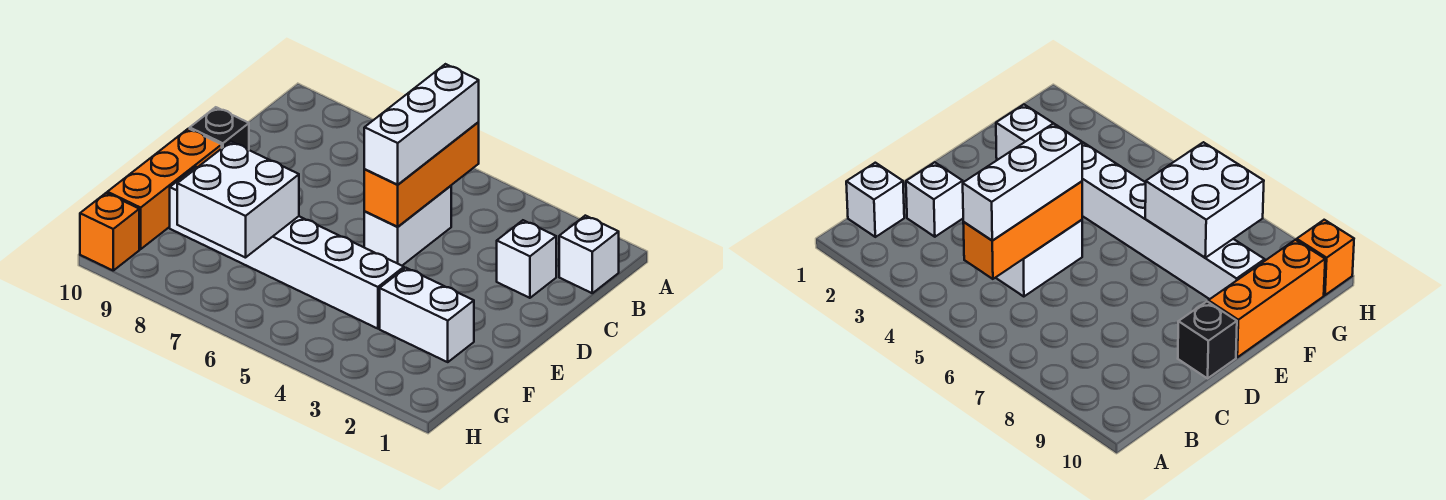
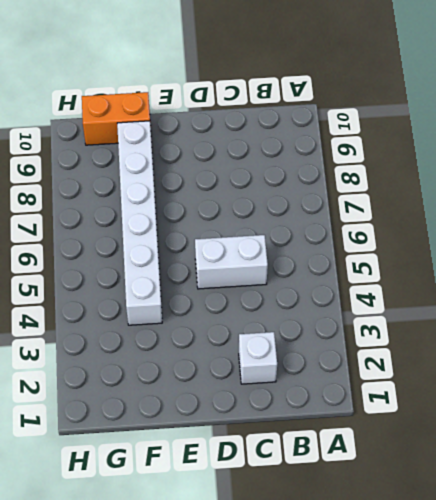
orange brick F10:G10 level 1 -> orange brick E10:G10 level 1
none -> white brick B1 level 1
none -> black brick D10 level 1

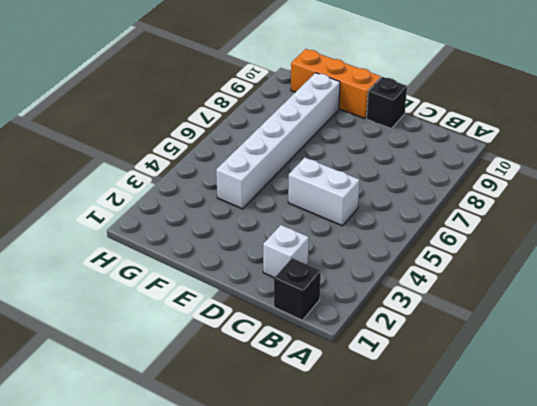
black brick B1 level 1 -> white brick B1 level 1
none -> white brick F2:F3 level 1
none -> orange brick H10 level 1

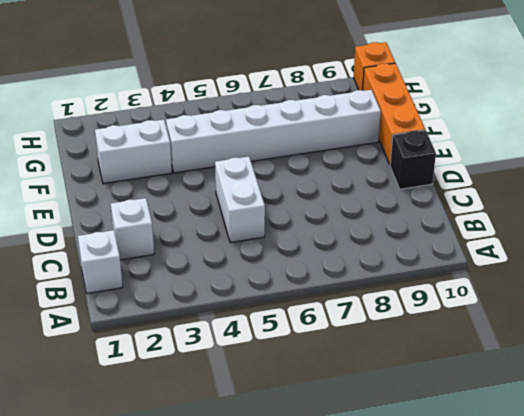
none -> orange brick B5:D5 level 2
none -> white brick F7:G8 level 2

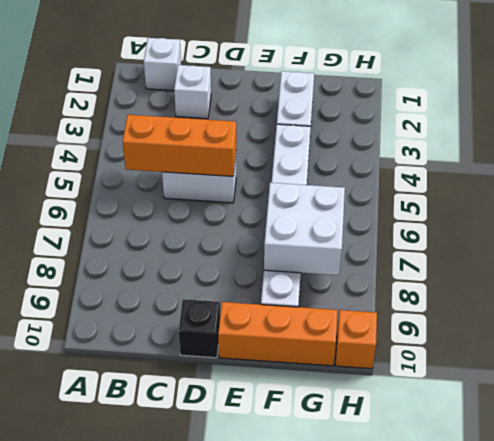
none -> white brick B5:D5 level 3

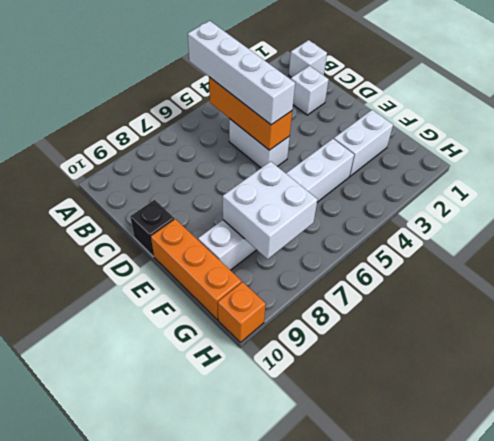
white brick A5:D5 level 3 -> white brick B5:D5 level 3

